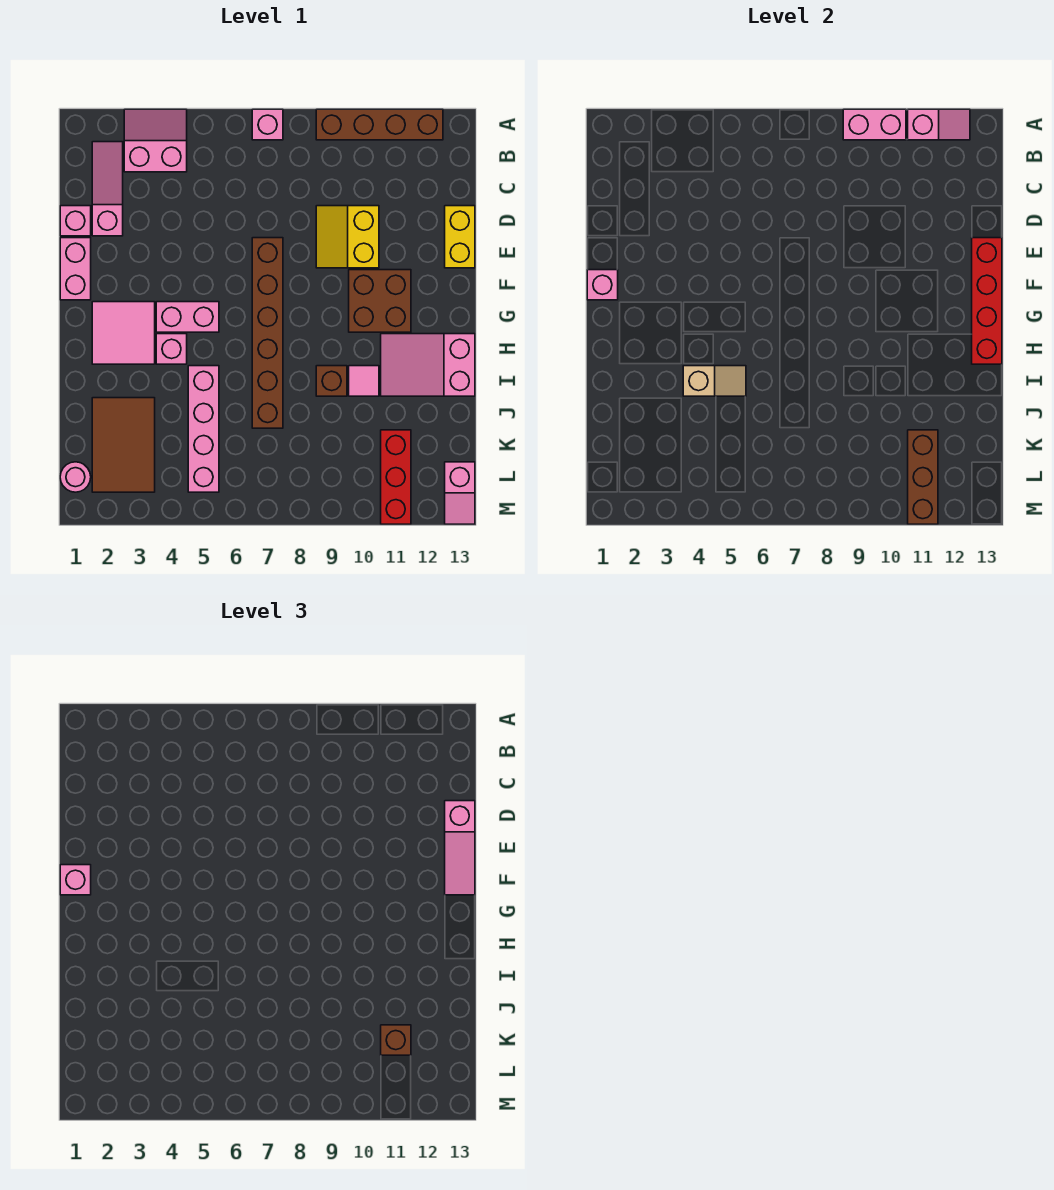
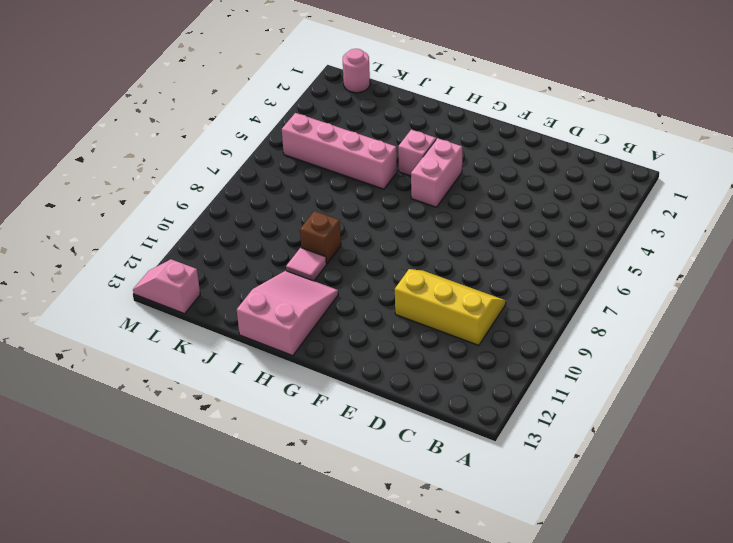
yellow slope C9:E10 level 1 top 10 -> yellow slope D9:E10 level 1 top 10
none -> pink slope A3:B4 level 1 top B
none -> pink brick A7 level 1
none -> brown brick A9:A12 level 1
none -> pink slope B2:D2 level 1 top D

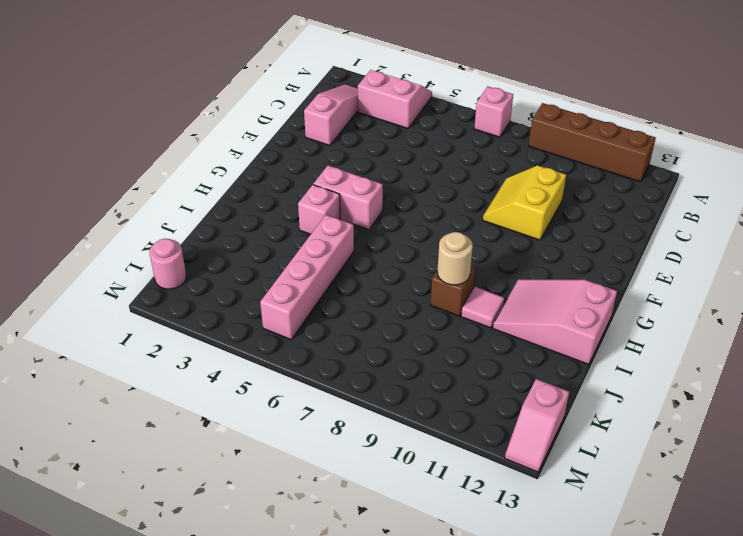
tan round brick I9 level 2 -> none
none -> pink brick D1 level 1
none -> yellow brick D13:E13 level 1
none -> pink brick E1:F1 level 1
none -> brown brick E7:J7 level 1

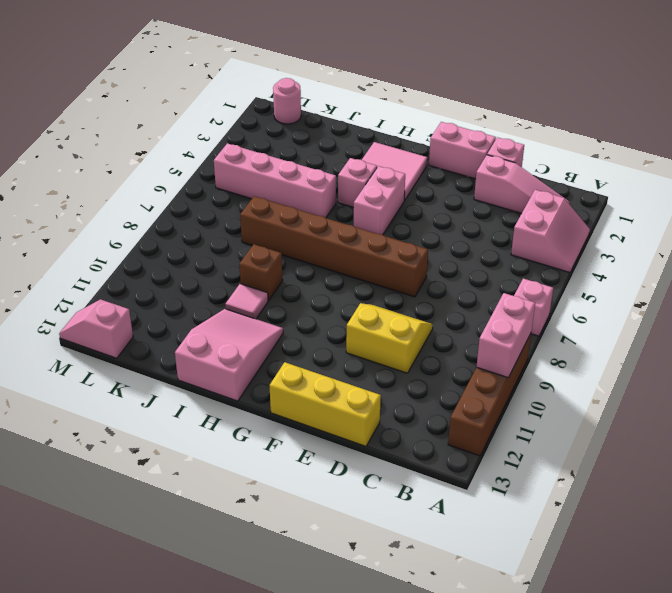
yellow brick D13:F13 level 1 -> yellow brick D13:E13 level 1
none -> brown brick F10:G11 level 1
none -> brown tile J2:L3 level 1
none -> red brick K11:M11 level 1
none -> pink slope A11:A12 level 2 top 11

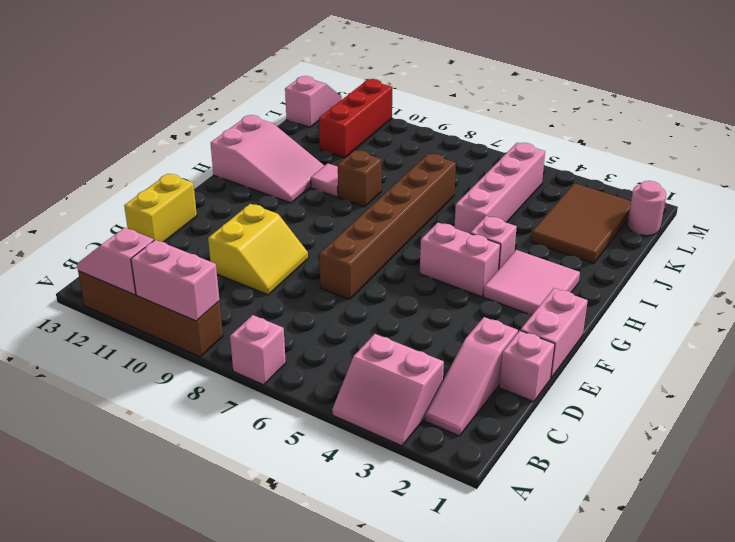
none -> brown brick F10:G11 level 1
none -> red brick E13:H13 level 2
none -> pink brick F1 level 2
none -> tan slope I4:I5 level 2 top 4

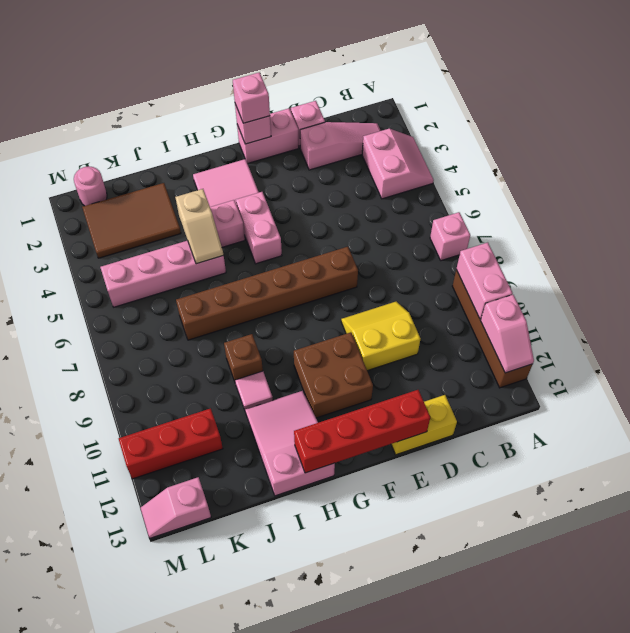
none -> brown brick K11:M11 level 2
none -> pink slope D13:F13 level 3 top D
none -> brown brick K11 level 3

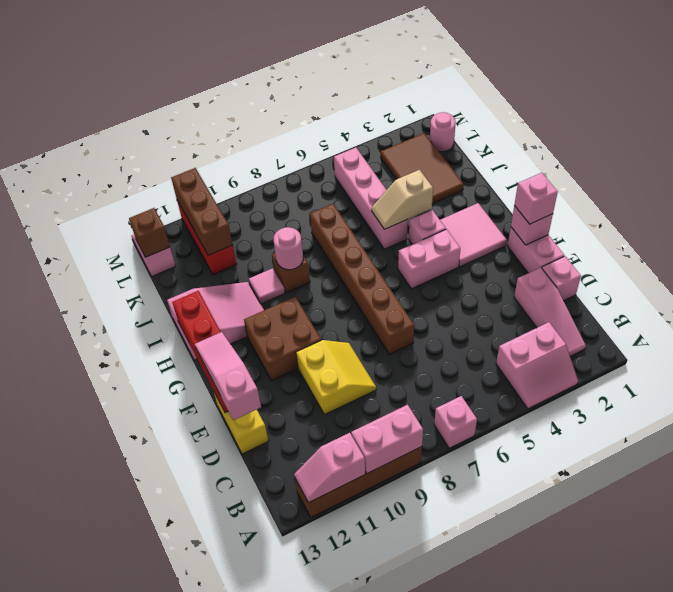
pink round brick I9 level 2 -> none
brown brick L13 level 2 -> brown brick K11 level 3

